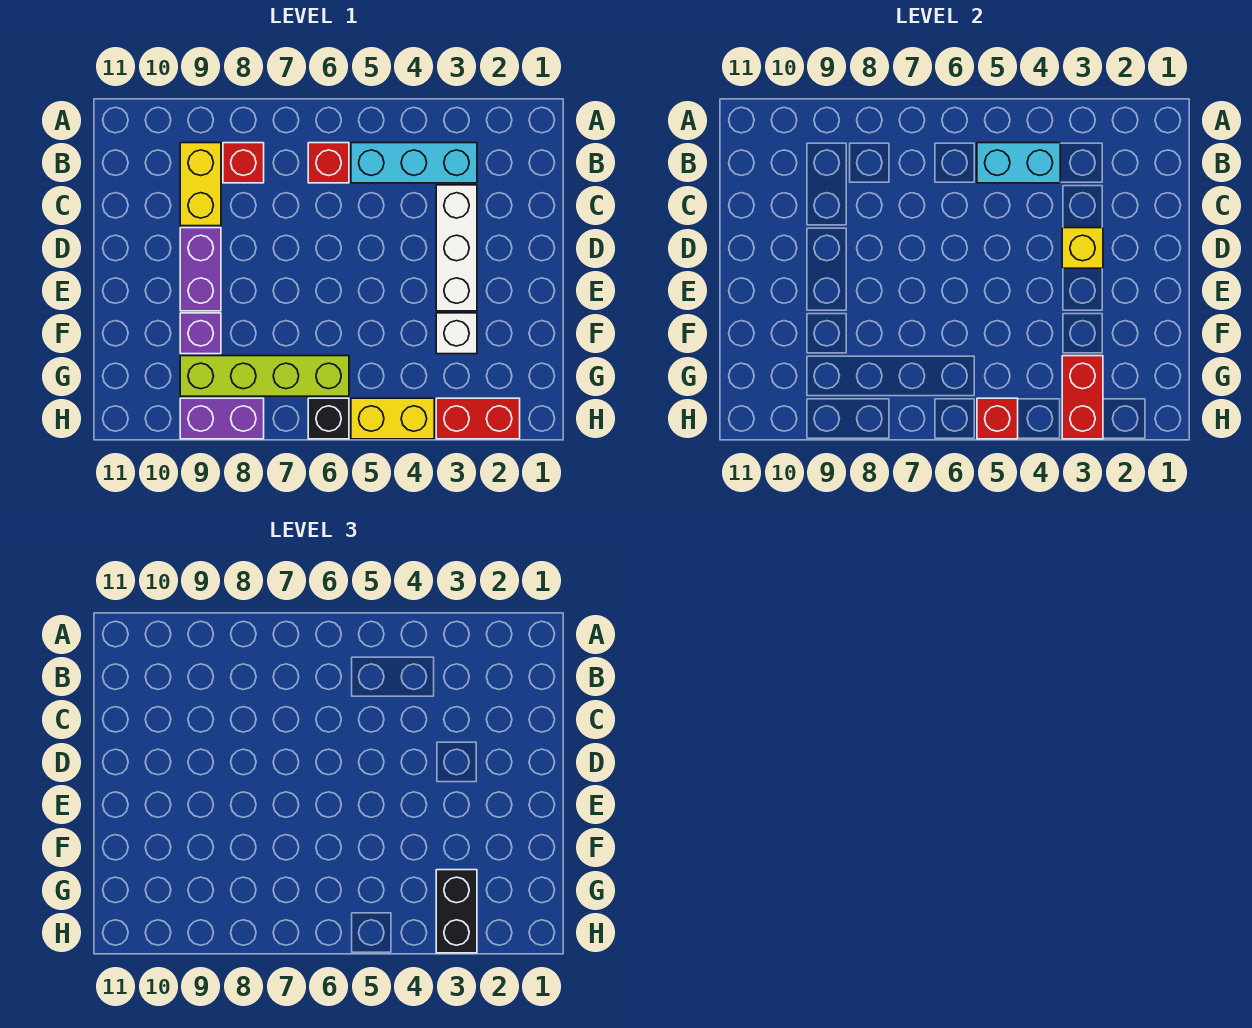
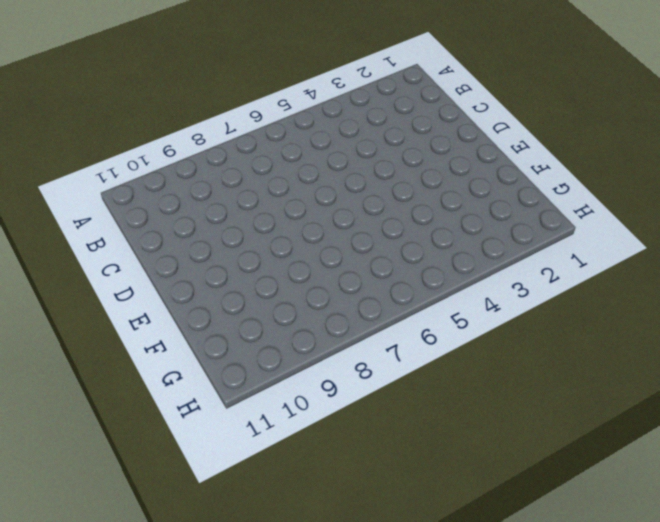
none -> cyan brick B3:B5 level 1
none -> red brick B6 level 1
none -> red brick B8 level 1

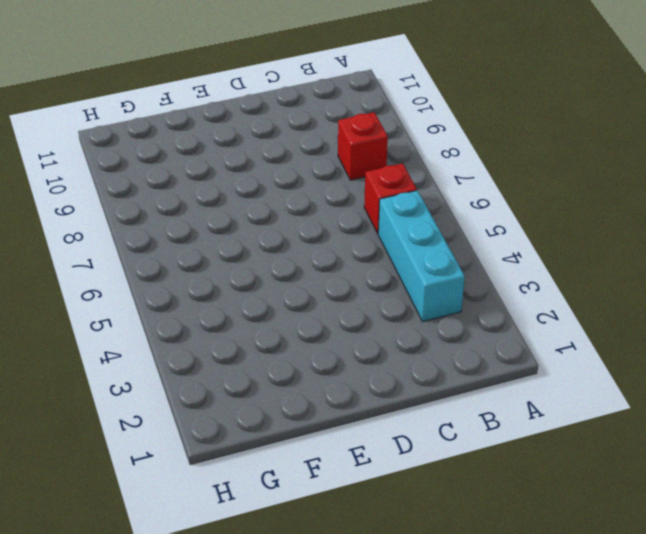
none -> yellow brick B9:C9 level 1
none -> white brick C3:E3 level 1
none -> purple brick D9:E9 level 1

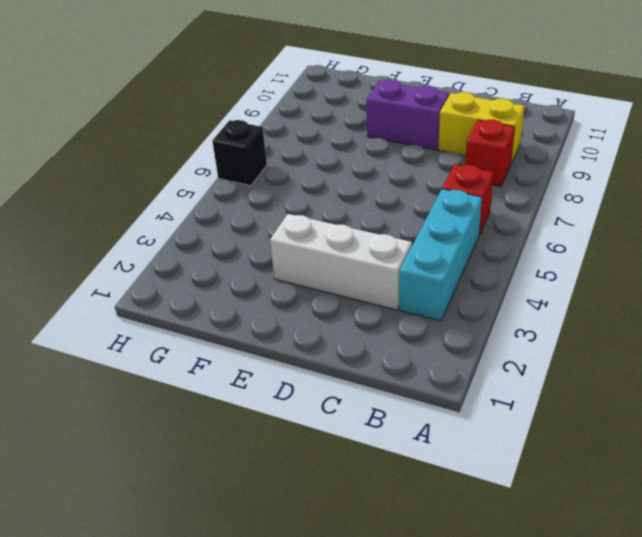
none -> white brick F3 level 1
none -> purple brick F9 level 1
none -> lime brick G6:G9 level 1

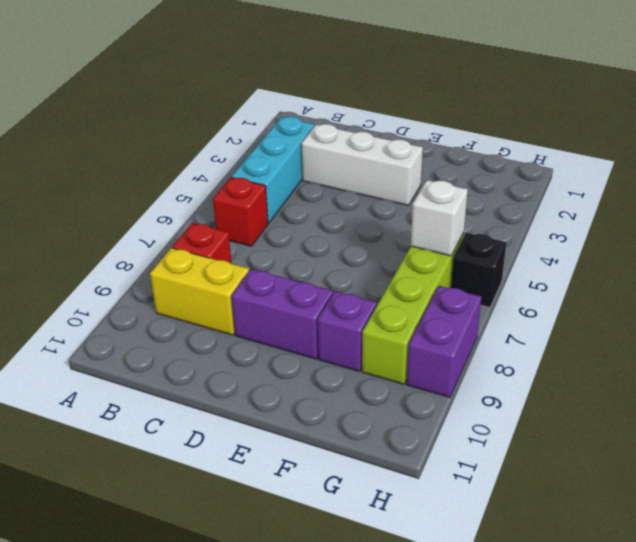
white brick G6 level 2 -> white brick F3 level 1
none -> red brick H2:H3 level 1
none -> yellow brick H4:H5 level 1
none -> cyan brick B4:B5 level 2

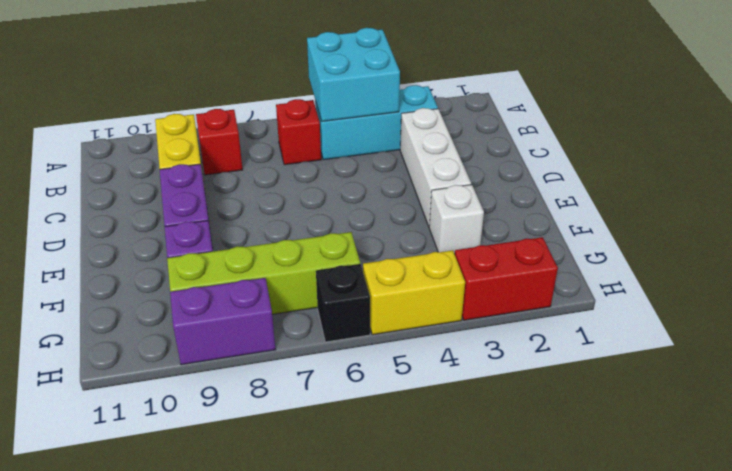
cyan brick A4:B5 level 2 -> cyan brick B4:B5 level 2
none -> yellow brick D3 level 2
none -> red brick G3:H3 level 2
none -> red brick H5 level 2

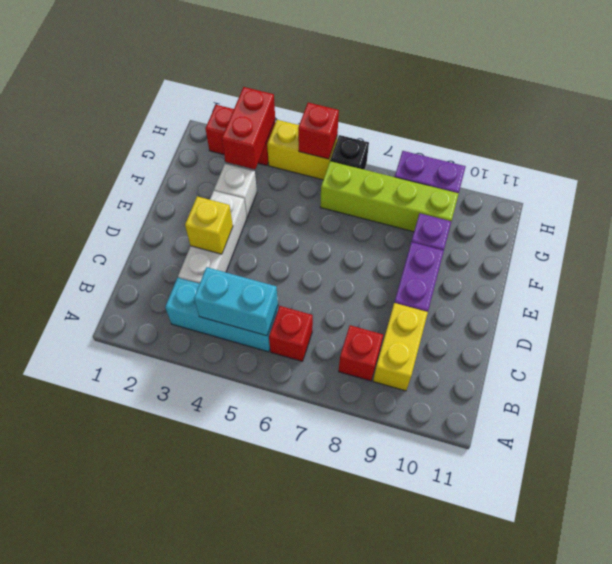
none -> black brick G3:H3 level 3

